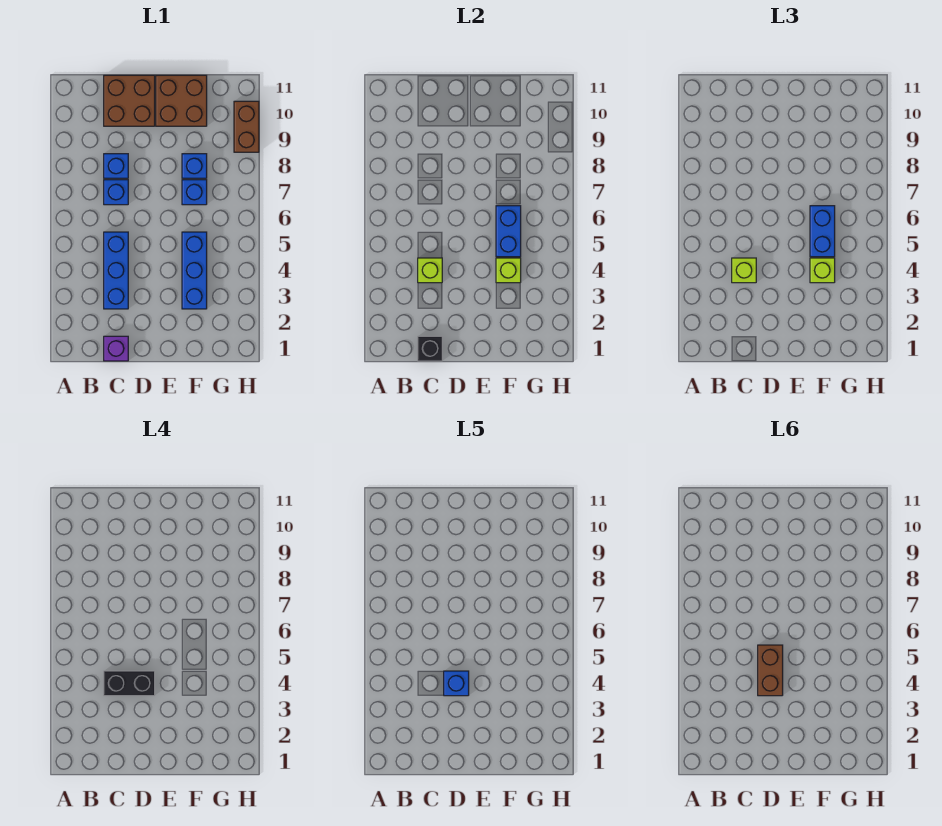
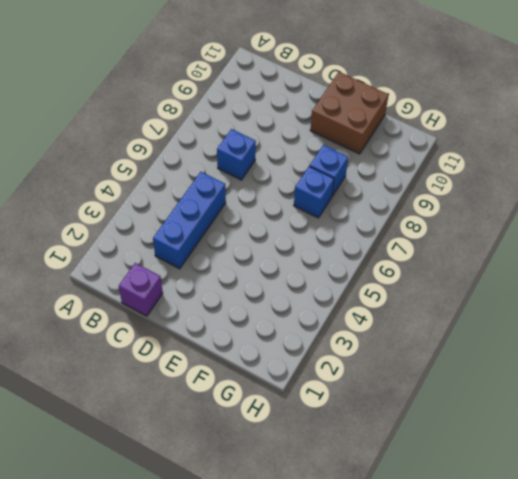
none -> blue brick C8 level 1
none -> brown brick C10:D11 level 1
none -> blue brick F3:F5 level 1

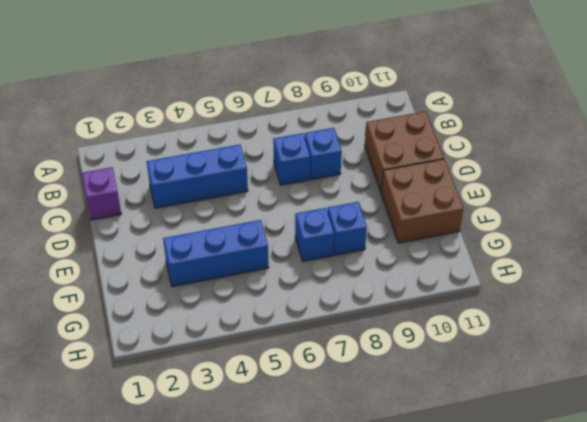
none -> brown brick H9:H10 level 1
none -> black brick C1 level 2
none -> lime brick C4 level 2

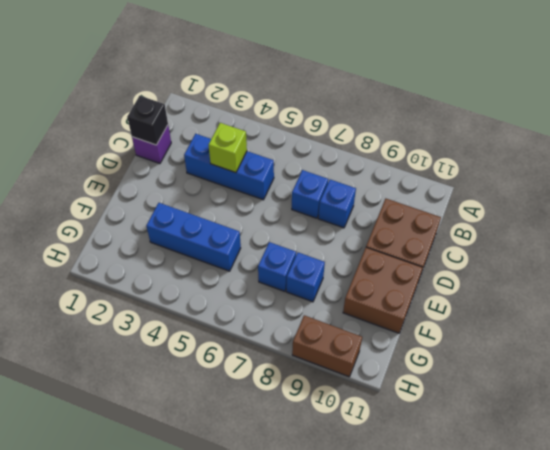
none -> lime brick F4 level 2
none -> blue brick F5:F6 level 2
none -> lime brick C4 level 3

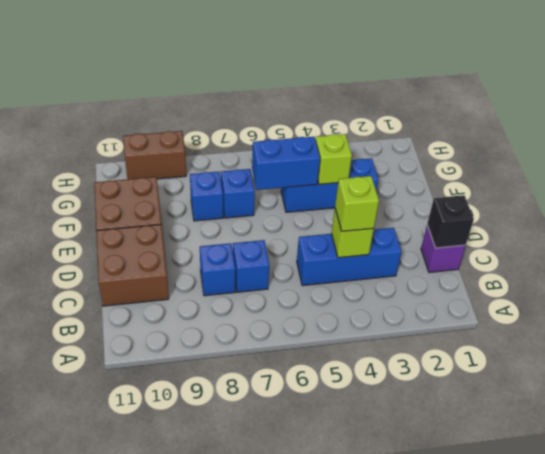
none -> lime brick F4 level 3
none -> blue brick F5:F6 level 3
none -> black brick C4:D4 level 4

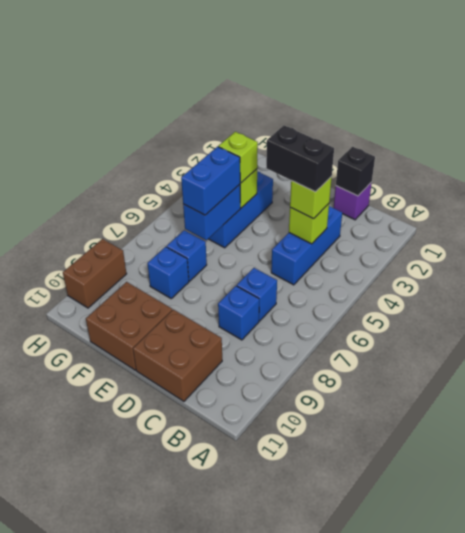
none -> blue brick D4 level 5
none -> brown brick D4:D5 level 6

